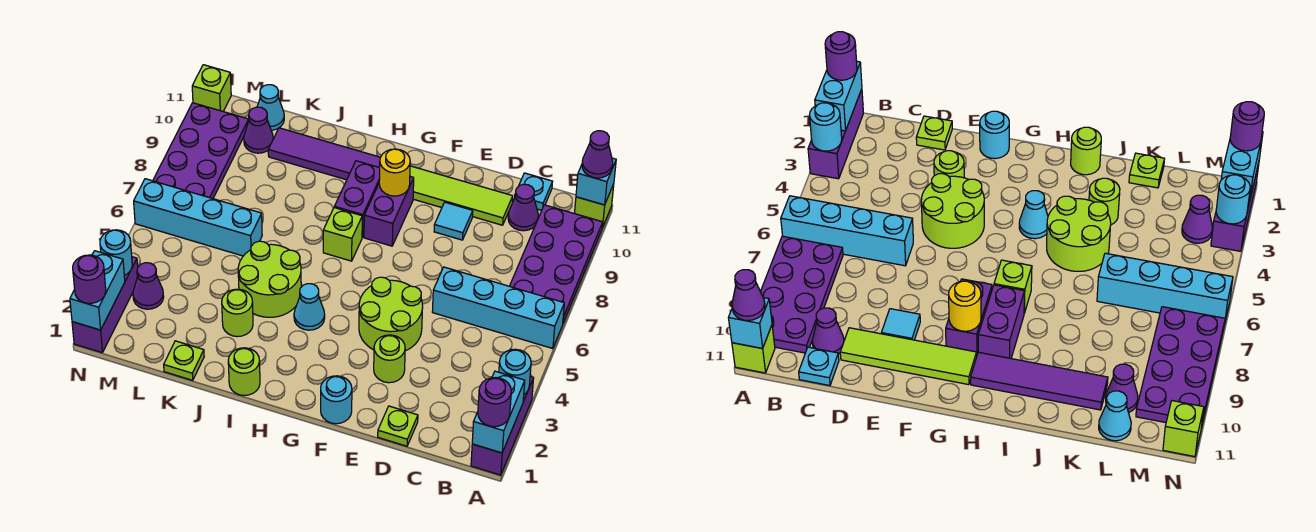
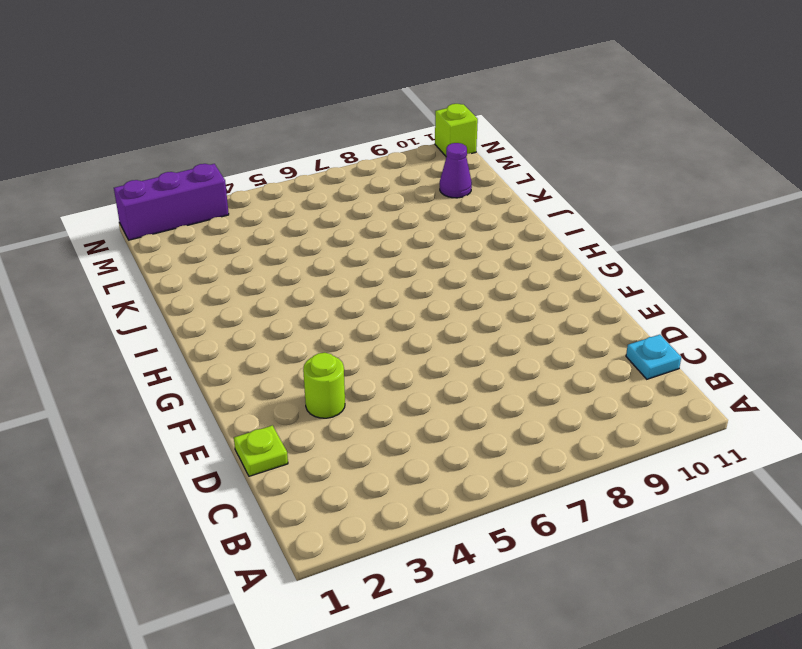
none -> purple brick A1:A3 level 1
none -> cyan brick A6:D6 level 1
none -> purple plate A7:B10 level 1
none -> lime brick A11 level 1

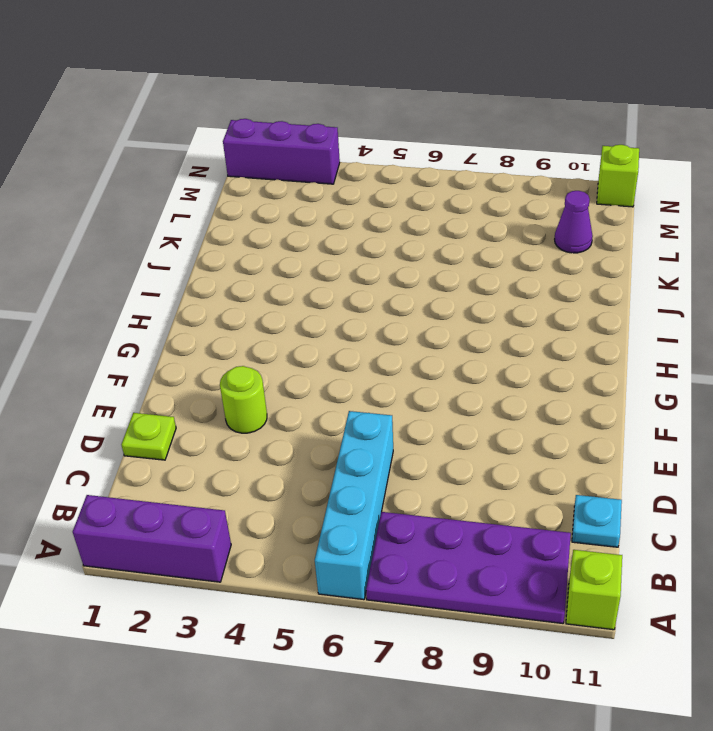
none -> purple cone C10 level 1
none -> lime tile D10:G10 level 1
none -> lime round brick E4:F5 level 1
none -> cyan tile E9 level 1

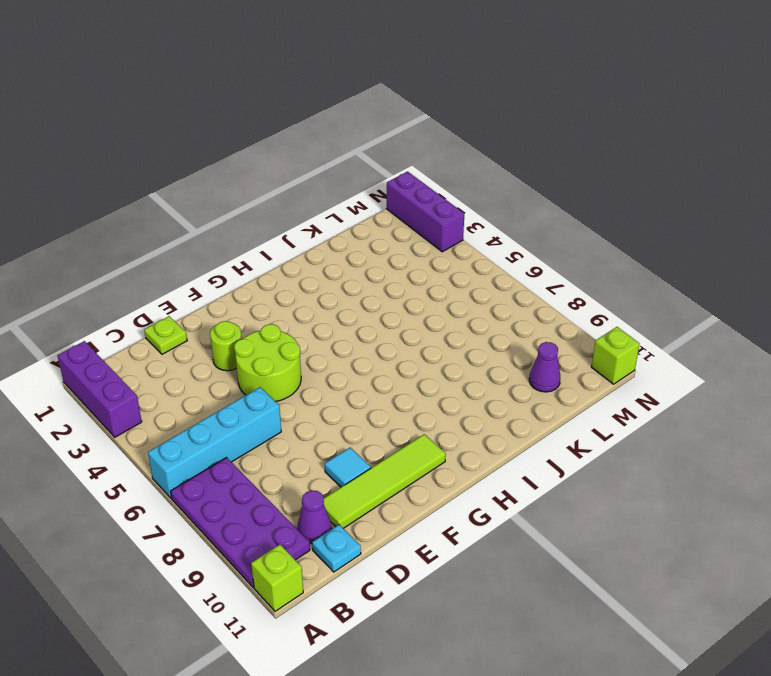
none -> cyan round brick F1 level 1
none -> purple brick G8:G9 level 1
none -> cyan cone H4 level 1
none -> lime brick H7 level 1

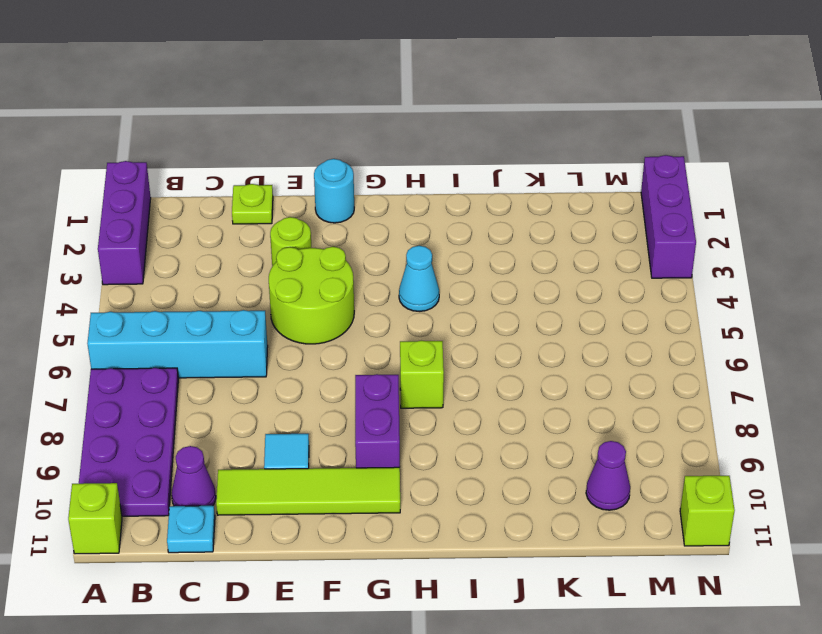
none -> purple brick H8:H9 level 1
none -> purple tile H10:K10 level 1
none -> lime round brick I1 level 1
none -> lime round brick I4:J5 level 1

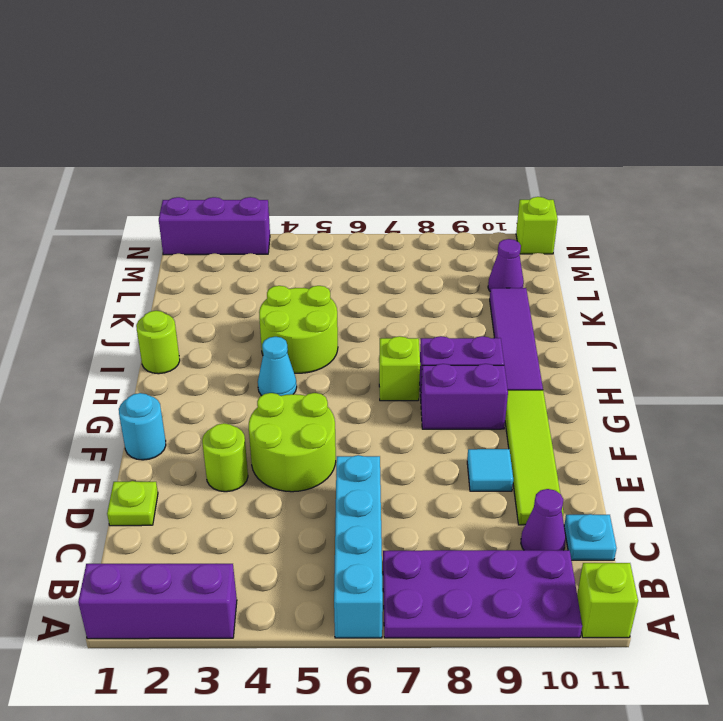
none -> lime round brick J3 level 1
none -> lime plate K1 level 1
none -> cyan brick K6:N6 level 1
none -> cyan cone L11 level 1

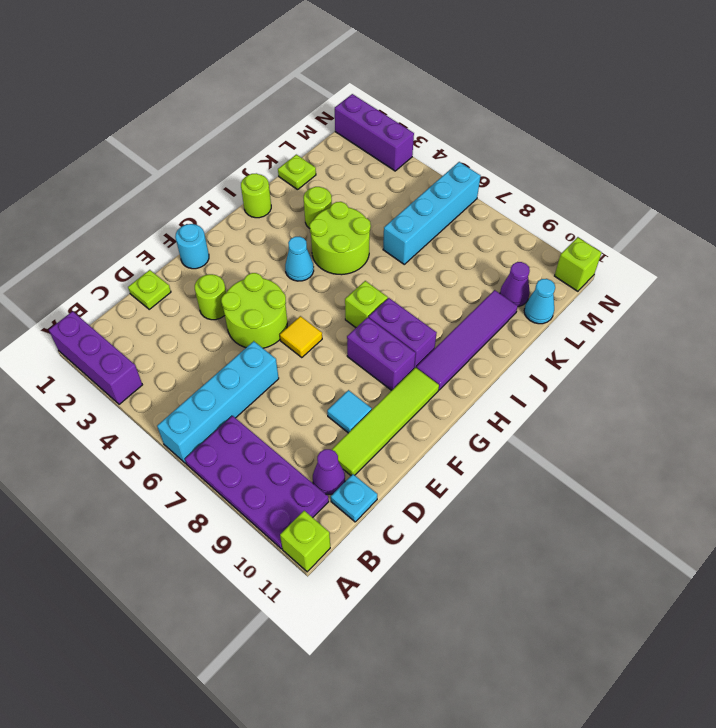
yellow tile F6 level 1 -> none
none -> purple cone M3 level 1
none -> purple plate M7:N10 level 1
none -> cyan brick A1:A2 level 2
none -> cyan round brick A3 level 2

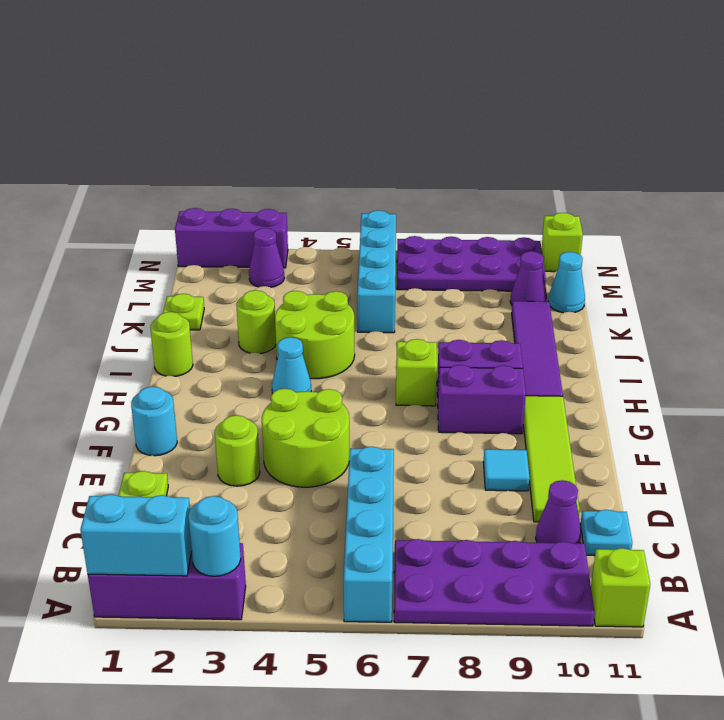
none -> cyan brick A11 level 2
none -> yellow round brick G9 level 2
none -> cyan brick N1:N2 level 2
none -> cyan round brick N3 level 2

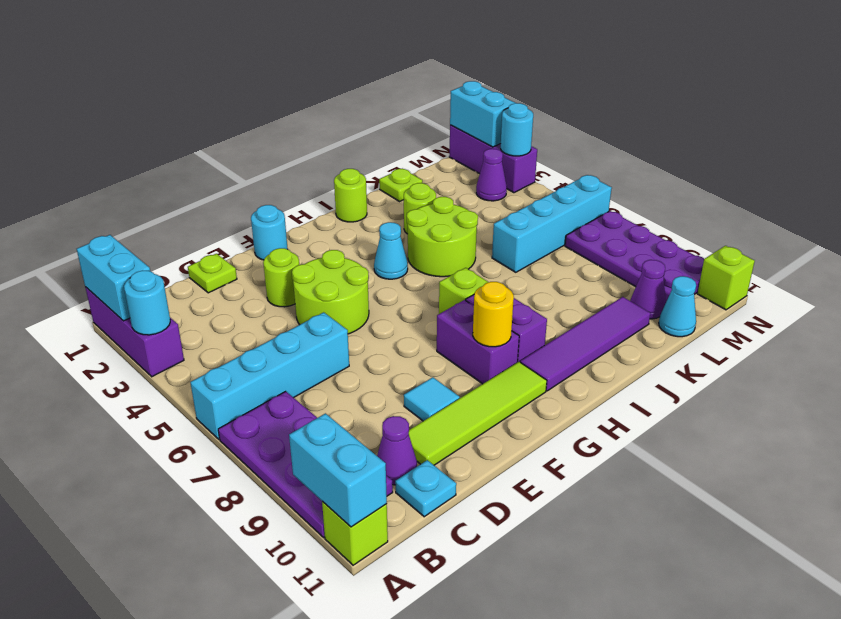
cyan brick A10:A11 level 2 -> cyan brick A11 level 2
none -> purple round brick A1 level 3
none -> purple cone A11 level 3
none -> purple round brick N1 level 3

